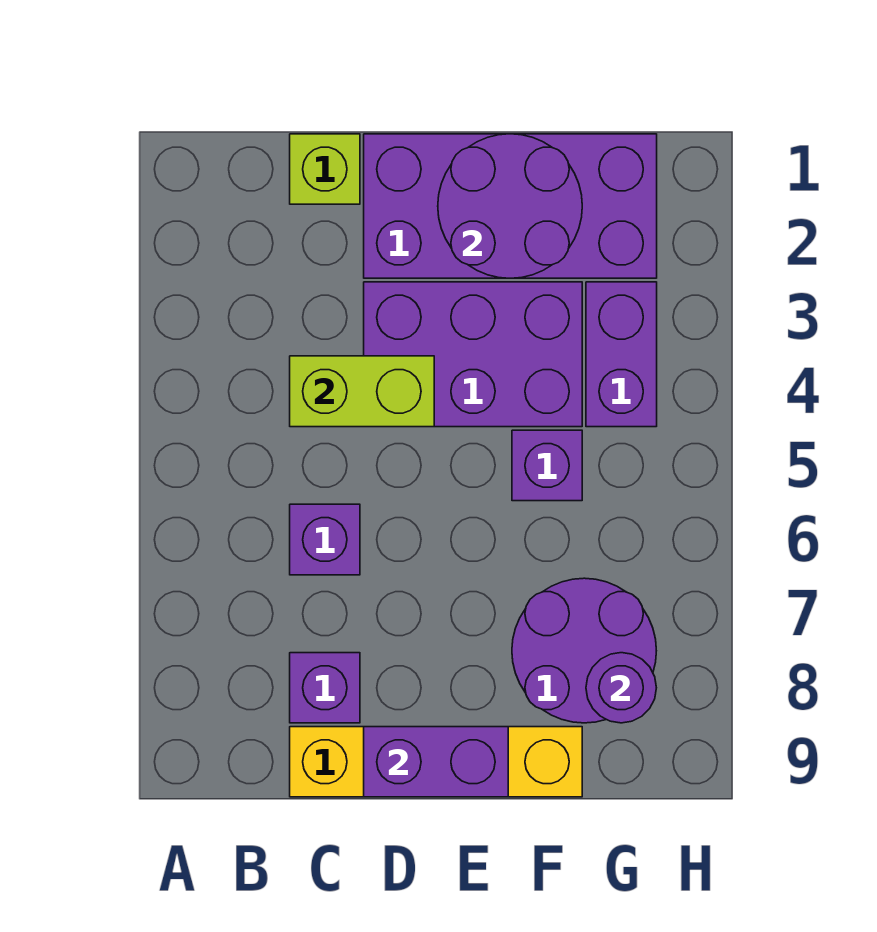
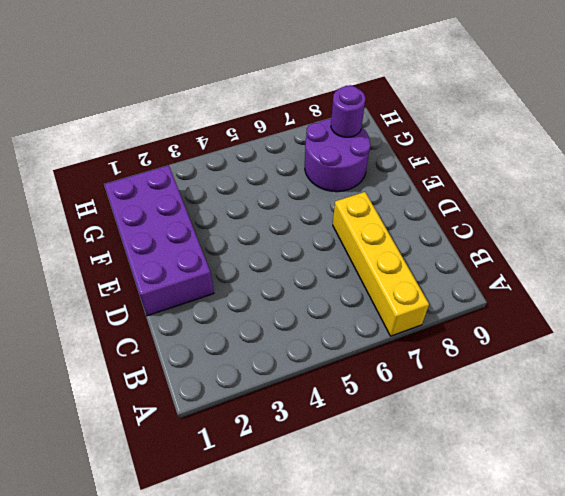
yellow brick A7:D7 level 1 -> yellow brick C9:F9 level 1
none -> lime brick C1 level 1
none -> purple brick C6 level 1
none -> purple brick C8 level 1

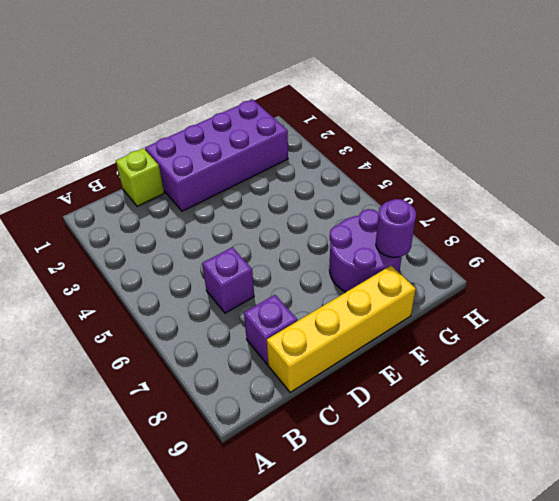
none -> purple brick D3:F4 level 1
none -> purple brick F5 level 1
none -> purple brick G3:G4 level 1

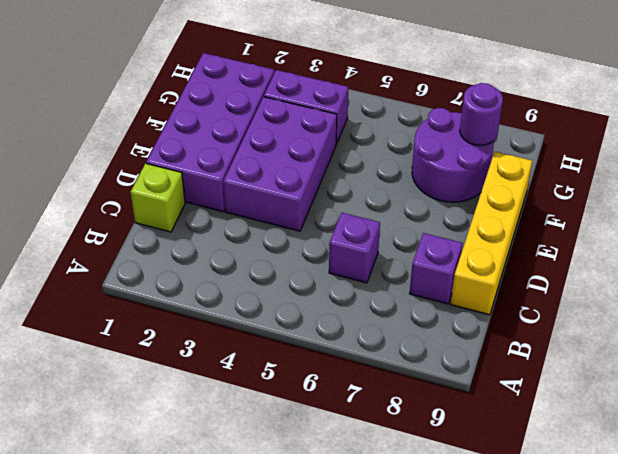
none -> purple brick F5 level 1
none -> lime brick C4:D4 level 2
none -> purple brick D9:E9 level 2

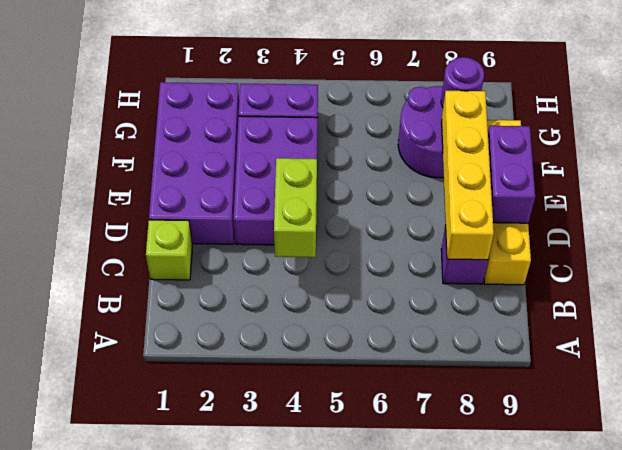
yellow brick C8:F8 level 2 -> none
none -> purple brick C6 level 1
none -> purple brick F5 level 1
none -> purple round brick E1:F2 level 2

